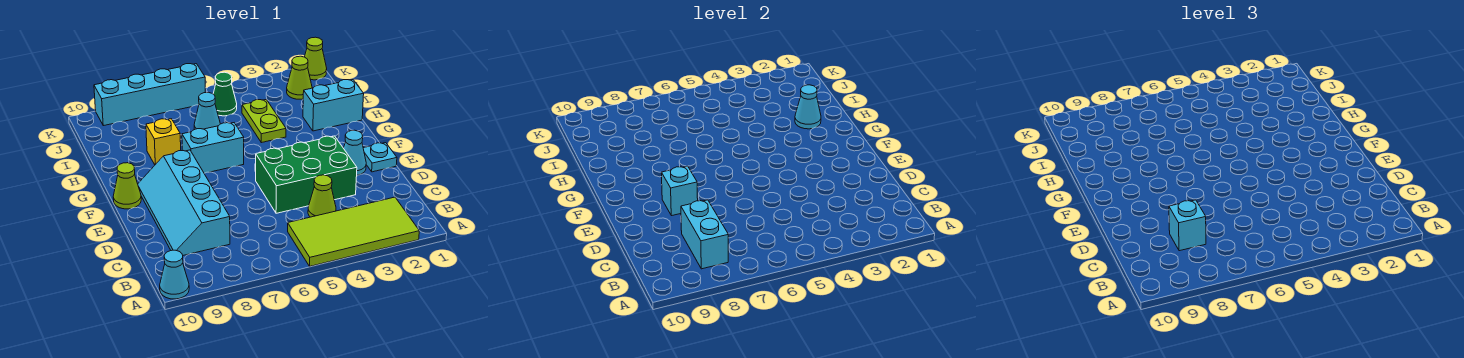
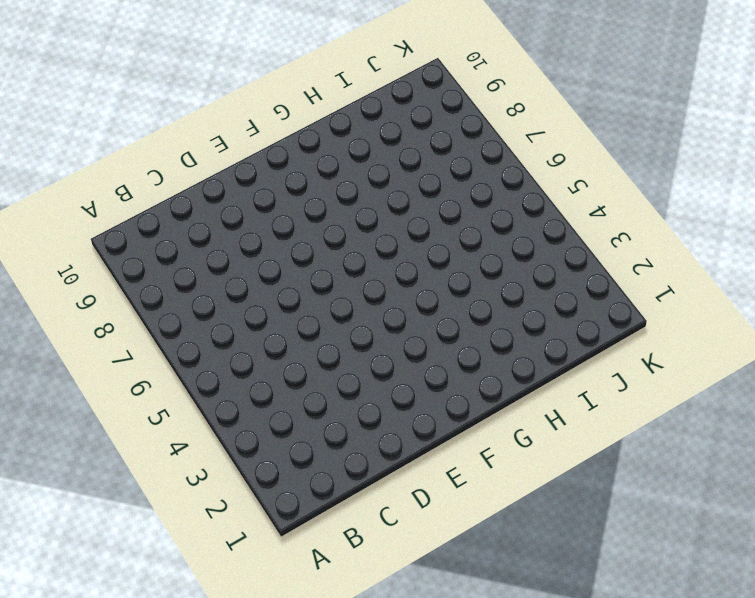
none -> lime tile A2:B5 level 1
none -> cyan cone A10 level 1
none -> lime cone C4 level 1

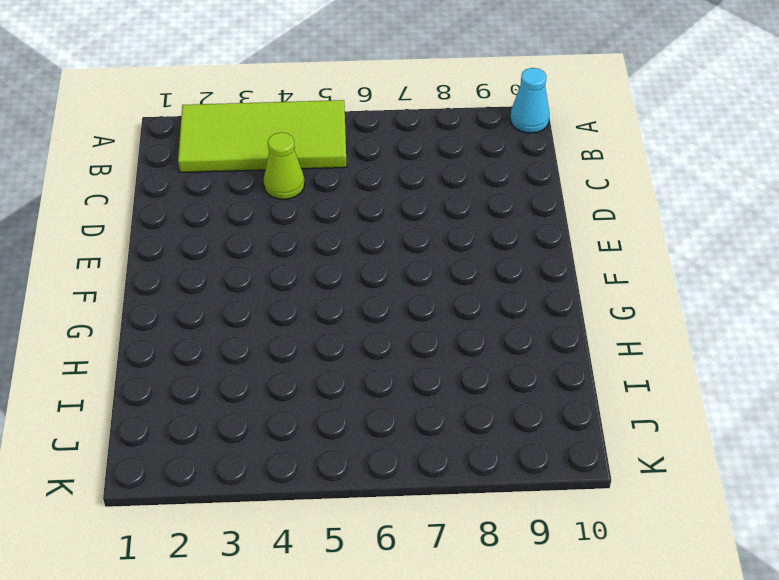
none -> cyan slope C8:F9 level 1 top 8
none -> green brick D3:E5 level 1
none -> cyan plate E1 level 1

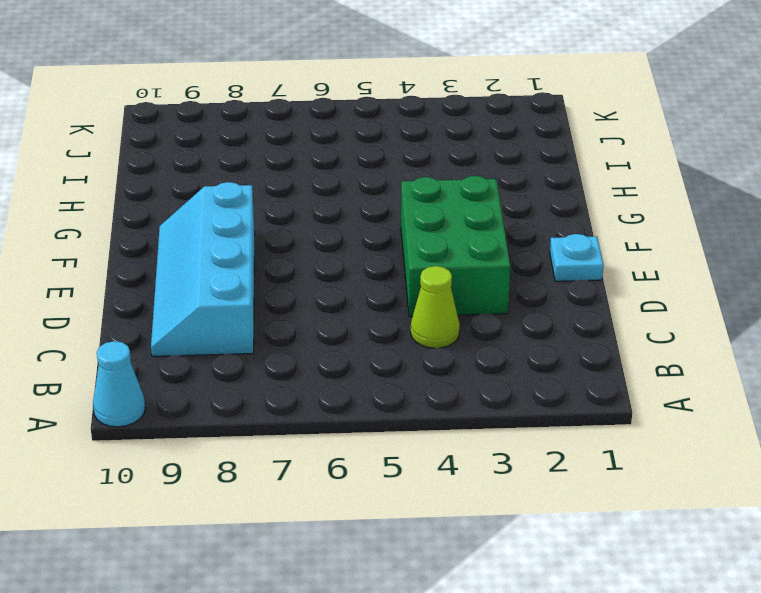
green brick D3:F4 level 1 -> green brick D3:E5 level 1
none -> lime tile A2:B5 level 1
none -> cyan cone E2 level 1
none -> lime cone F10 level 1

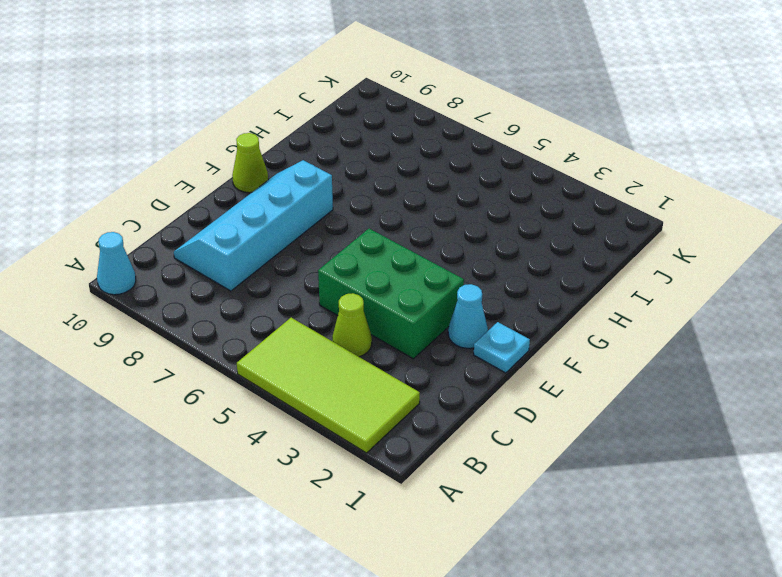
none -> cyan brick G6:G7 level 1
none -> cyan brick H1:H2 level 1
none -> lime plate H4:I4 level 1

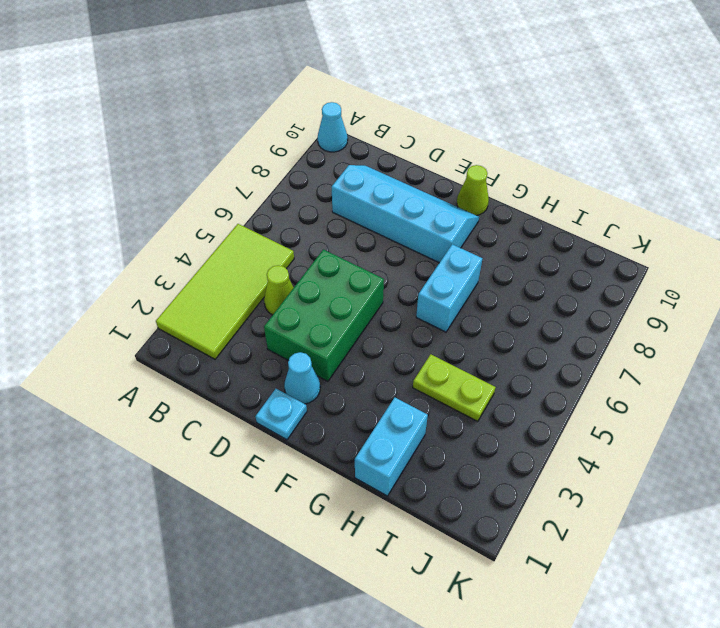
none -> yellow brick H8 level 1
none -> cyan cone I6 level 1
none -> lime cone J2 level 1

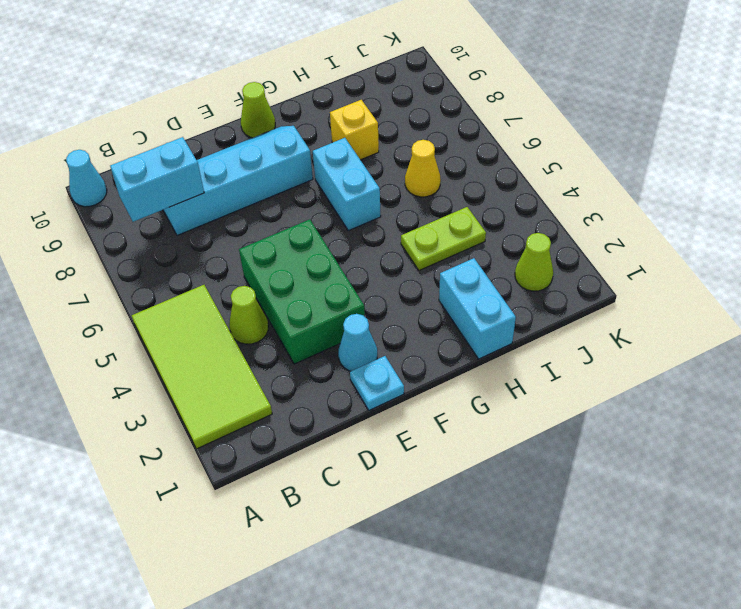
yellow cone I6 level 1 -> cyan cone I6 level 1
none -> green cone J5 level 1
none -> lime cone K1 level 1
none -> cyan brick K6:K9 level 1

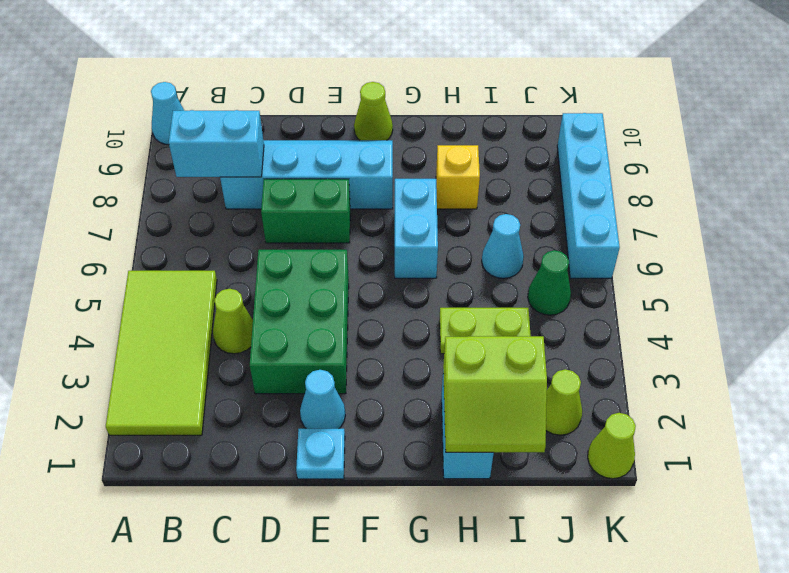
green brick D7:E7 level 1 -> none
lime slope H1:I2 level 2 top 2 -> cyan cone H2 level 2
none -> cyan brick E8 level 2
none -> cyan brick C8 level 3

